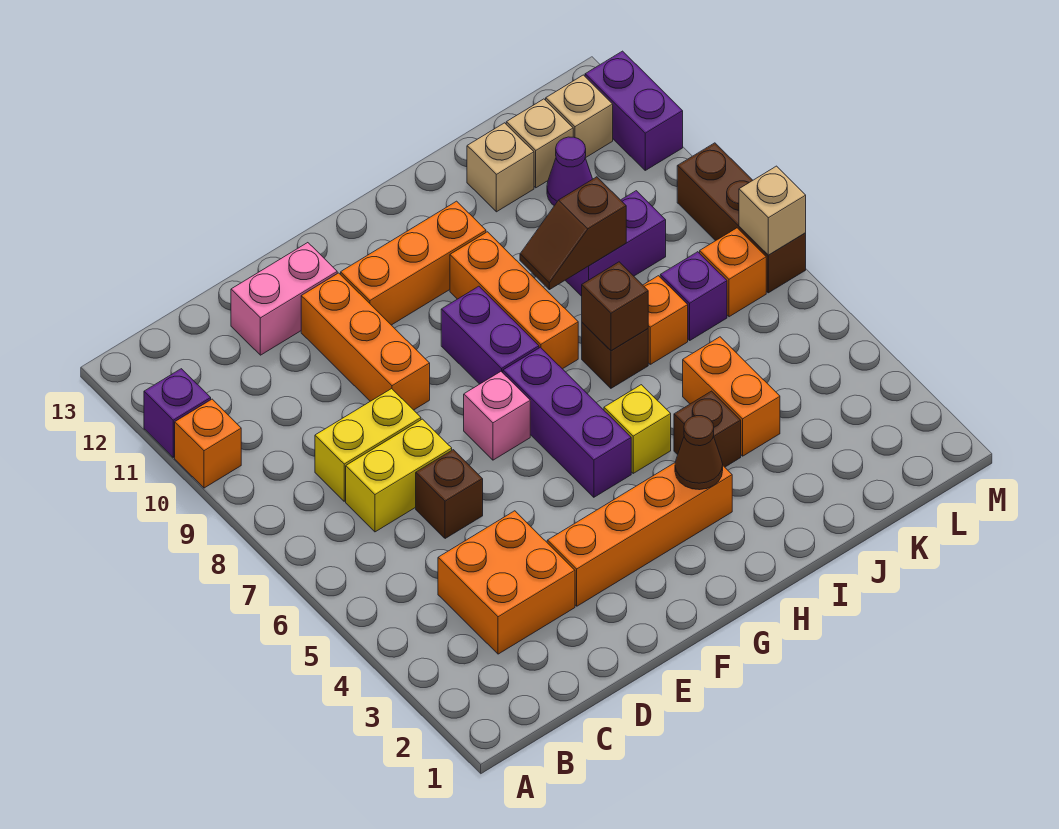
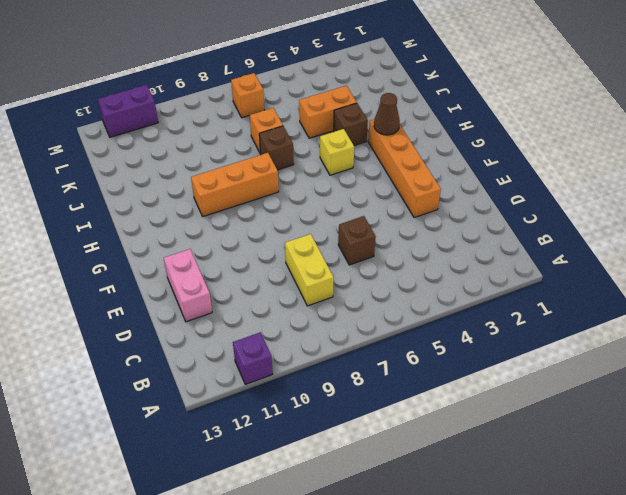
none -> orange brick A10 level 1
none -> orange brick C3:D4 level 1
none -> yellow brick C7:D7 level 1
none -> orange brick E9:E11 level 1

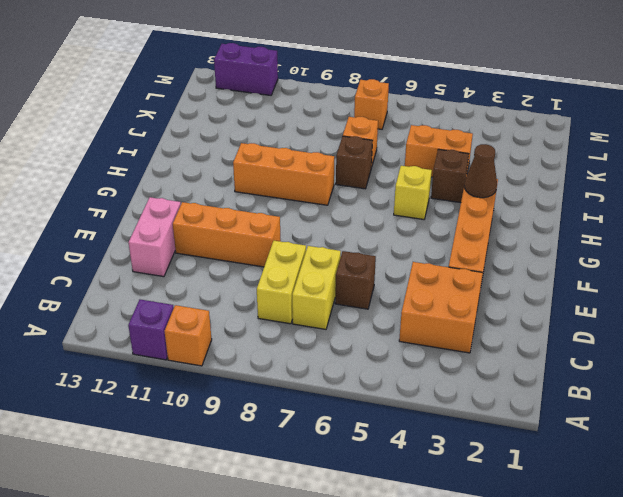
none -> pink brick F7 level 1
none -> orange brick F11:H11 level 1
none -> purple brick G5:G7 level 1
none -> purple brick G8:G9 level 1

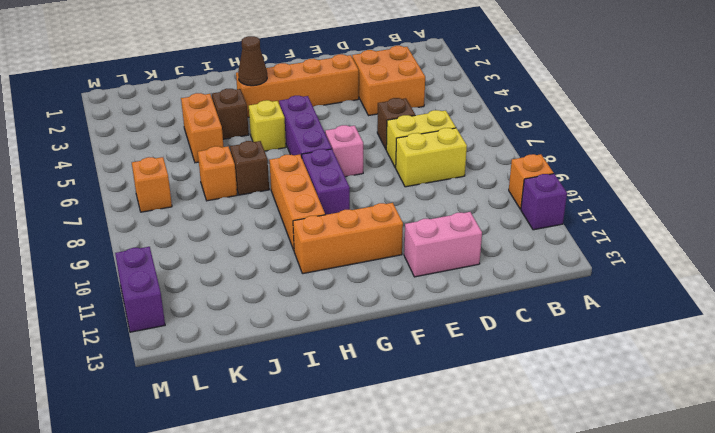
none -> orange brick E9:E11 level 1
none -> purple brick J9:K9 level 1
none -> tan brick J12 level 1
none -> purple brick K7 level 1

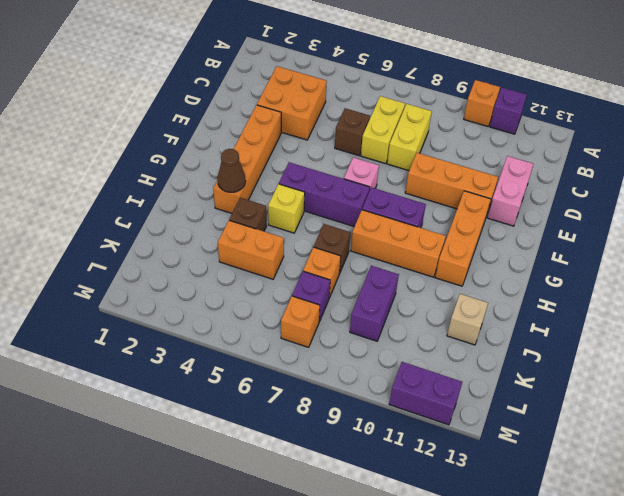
none -> purple cone K11 level 1
none -> tan brick K12 level 1
none -> tan brick L12 level 1
none -> brown brick M7:M9 level 1

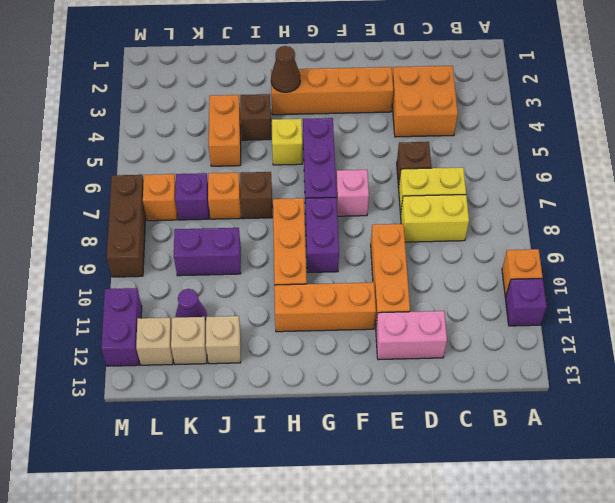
none -> brown brick I7 level 2
none -> brown slope I9:J9 level 2 top J
none -> tan brick M7 level 2

